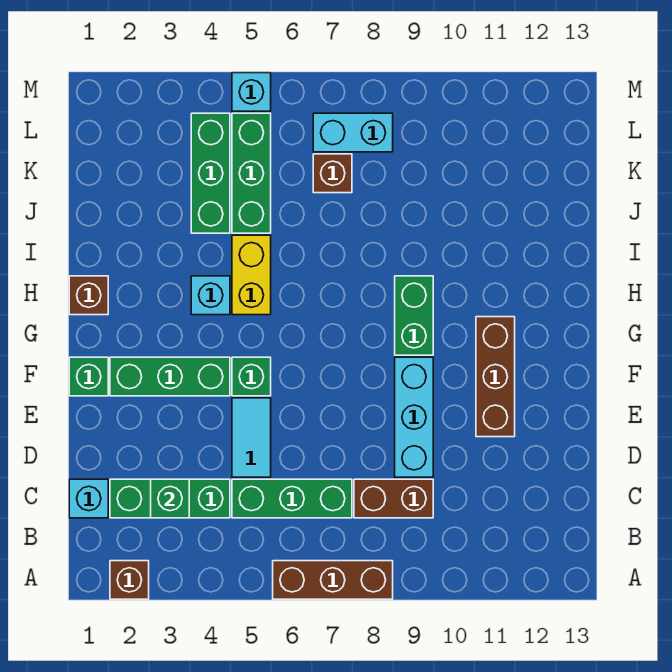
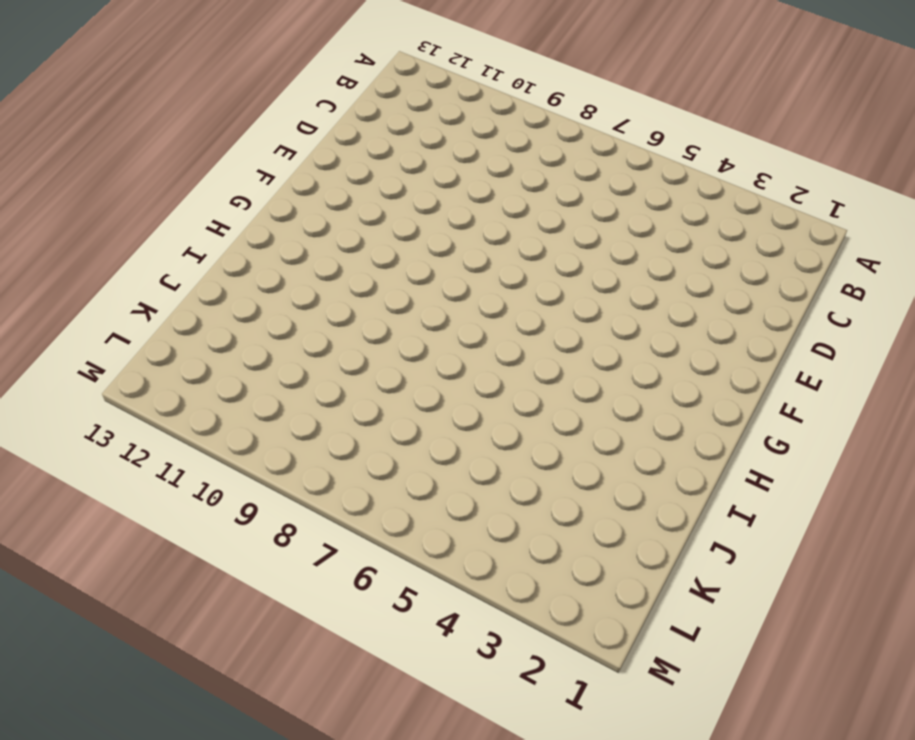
none -> brown brick A2 level 1
none -> brown brick A6:A8 level 1
none -> cyan brick C1 level 1

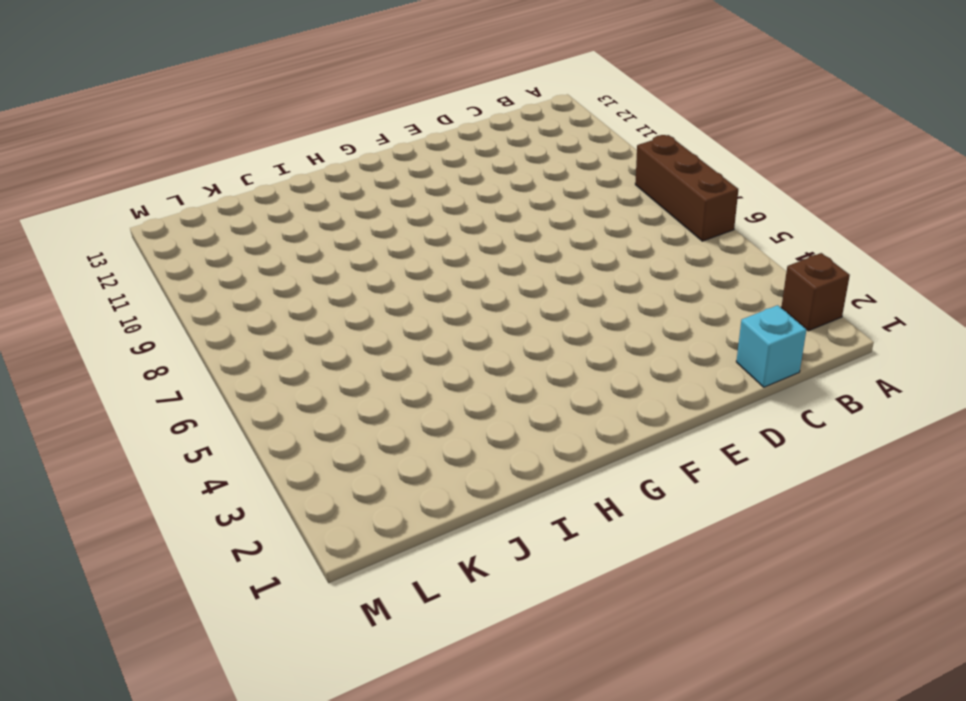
none -> green brick C2:C4 level 1
none -> green brick C5:C7 level 1
none -> brown brick C8:C9 level 1

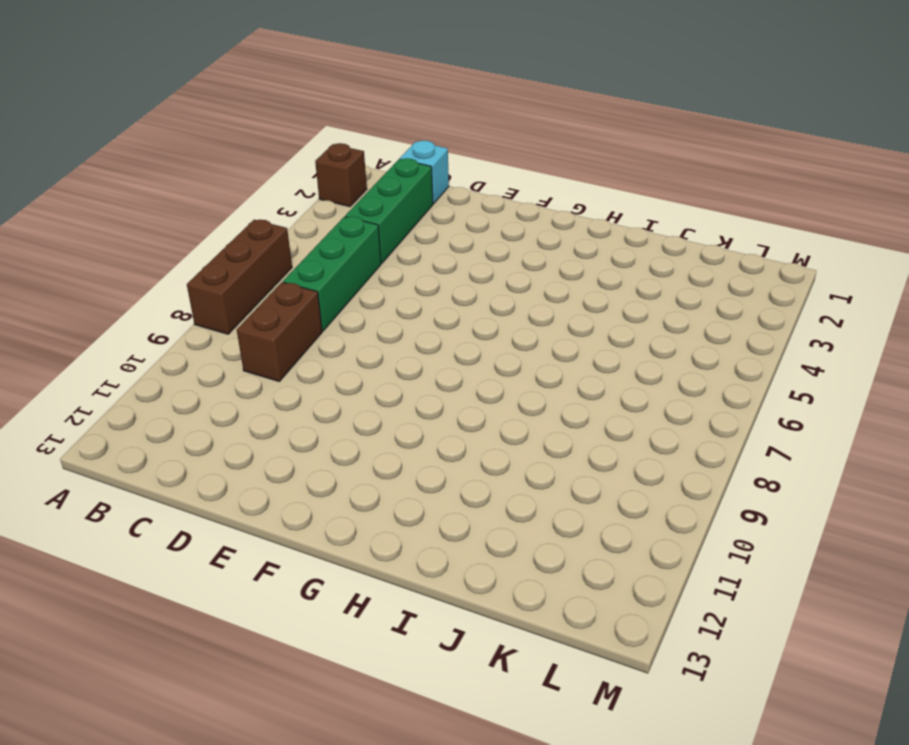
none -> cyan tile D5:E5 level 1
none -> cyan brick D9:F9 level 1
none -> brown brick E11:G11 level 1

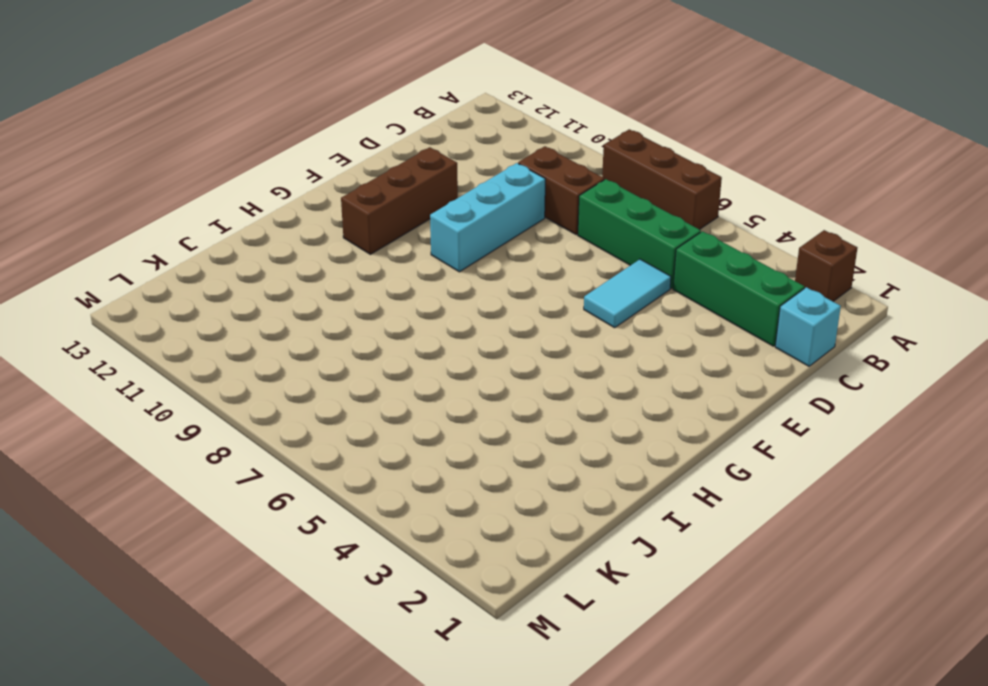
none -> green brick F1 level 1
none -> green brick F2:F4 level 1
none -> green brick F5 level 1

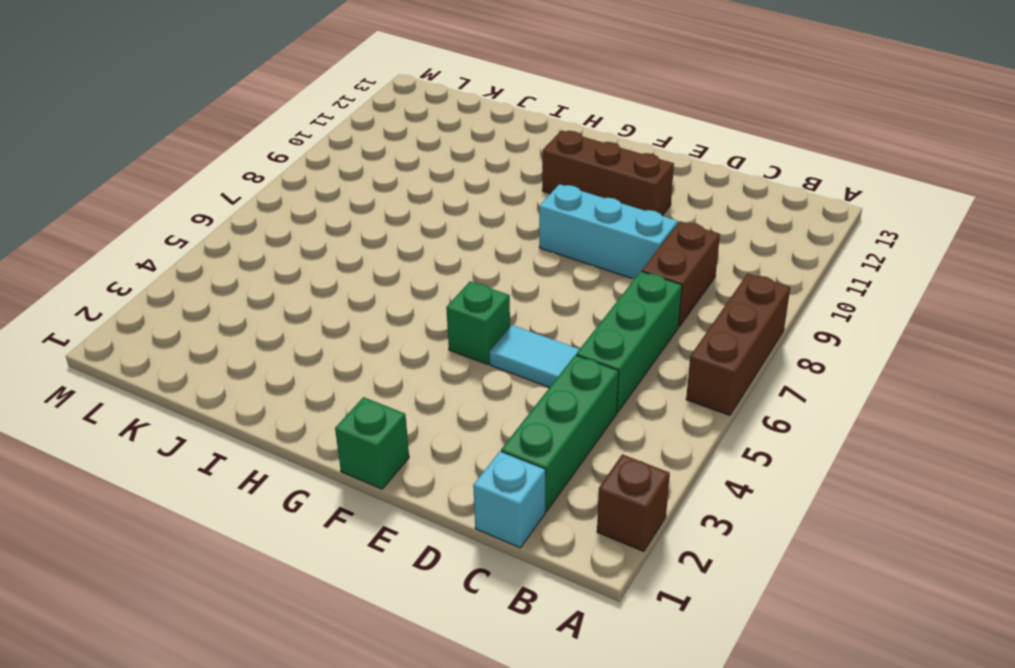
none -> green brick F2:F4 level 1
none -> green brick G9:H9 level 1
none -> brown brick H1 level 1

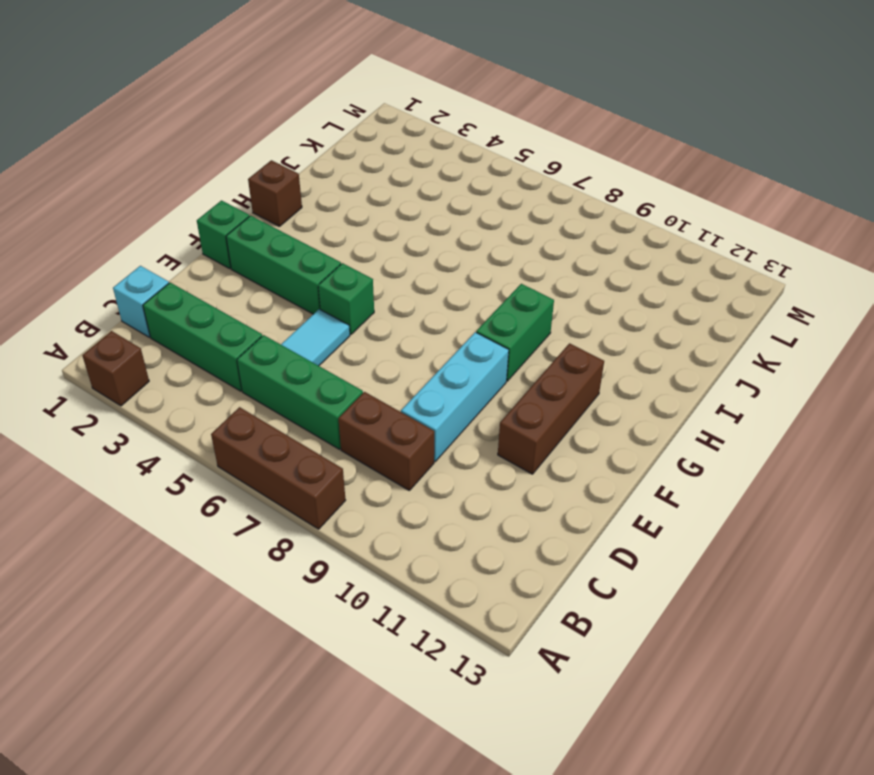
none -> cyan brick H4 level 1
none -> yellow brick H5:I5 level 1
none -> green brick J4:L4 level 1

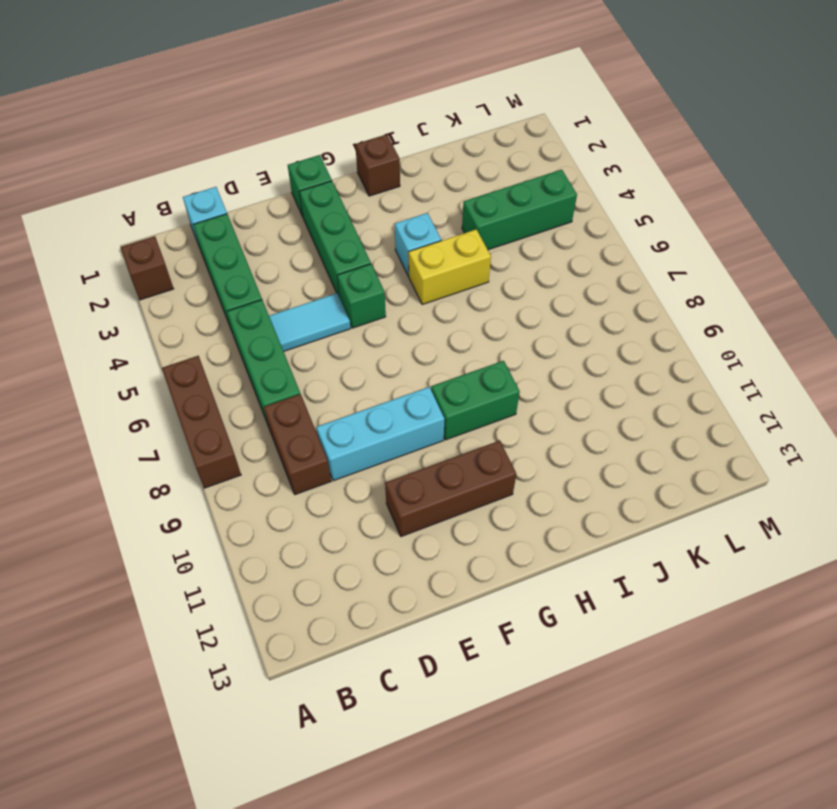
none -> green brick J5:L5 level 1
none -> brown brick K7 level 1
none -> cyan brick L7:L8 level 1

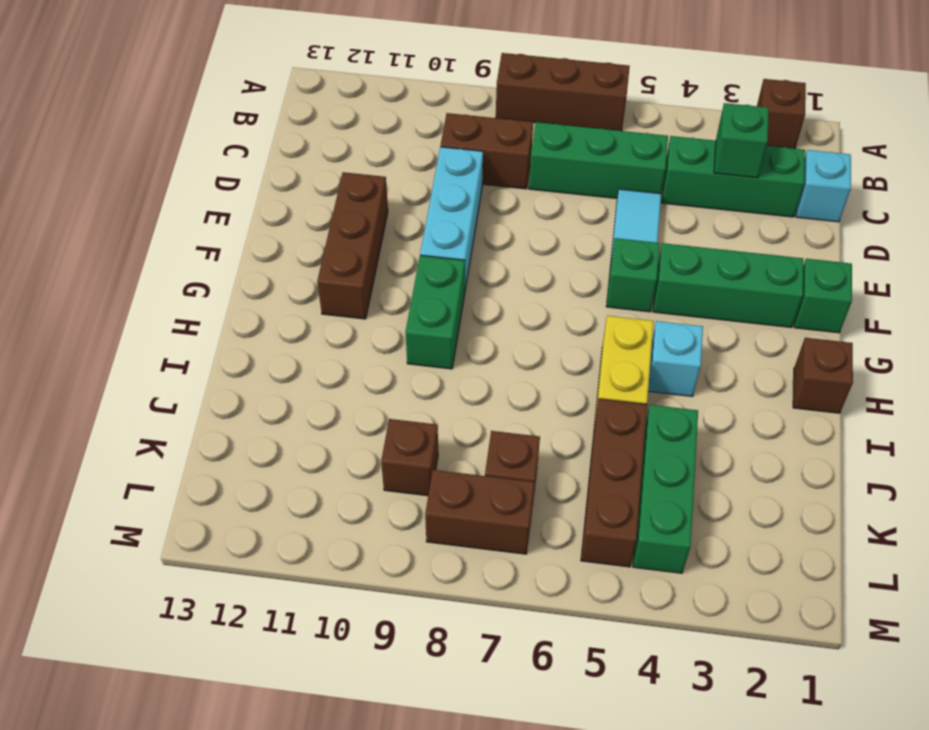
brown brick J5:L5 level 1 -> green brick J5:L5 level 1
brown brick K9 level 1 -> none
brown brick L7:L8 level 1 -> cyan brick L7:L8 level 1
none -> cyan brick M5 level 1

